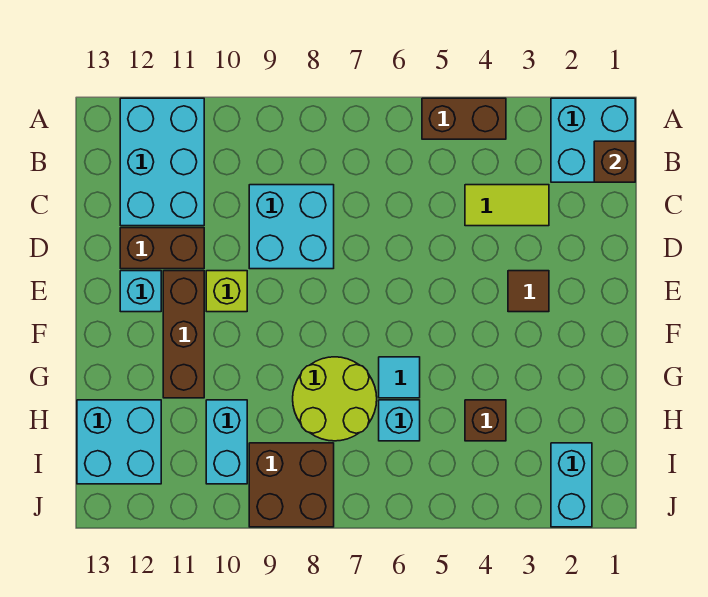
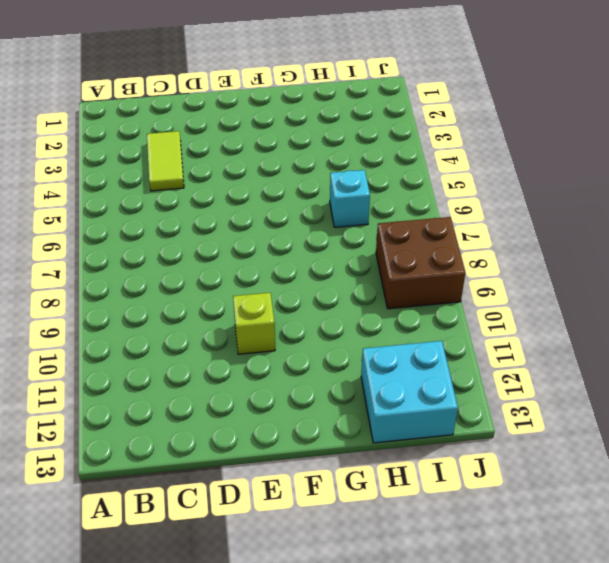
none -> cyan brick A1:B2 level 1
none -> brown brick A4:A5 level 1
none -> cyan brick A11:C12 level 1

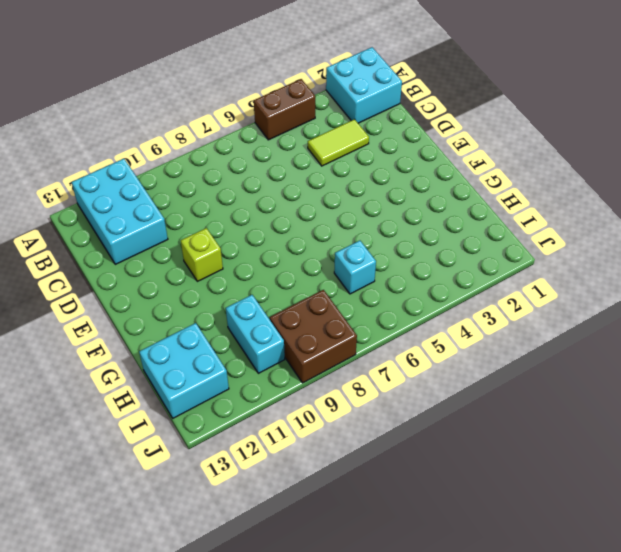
none -> cyan brick C8:D9 level 1
none -> brown brick D11:D12 level 1
none -> brown tile E3 level 1

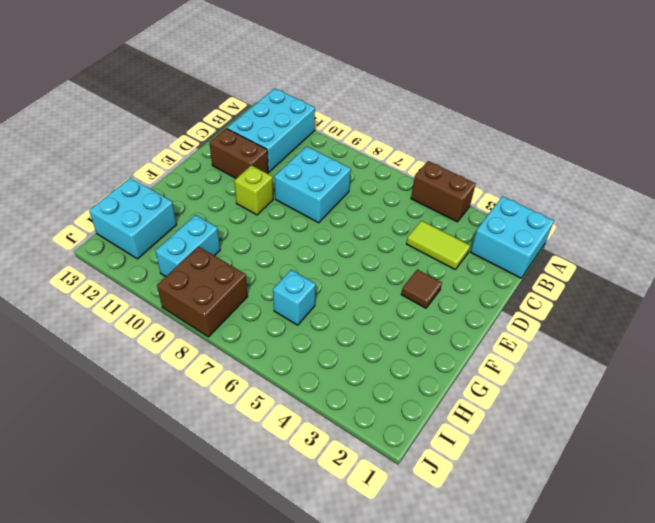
none -> brown brick E11:G11 level 1
none -> cyan brick E12 level 1
none -> cyan tile G6 level 1

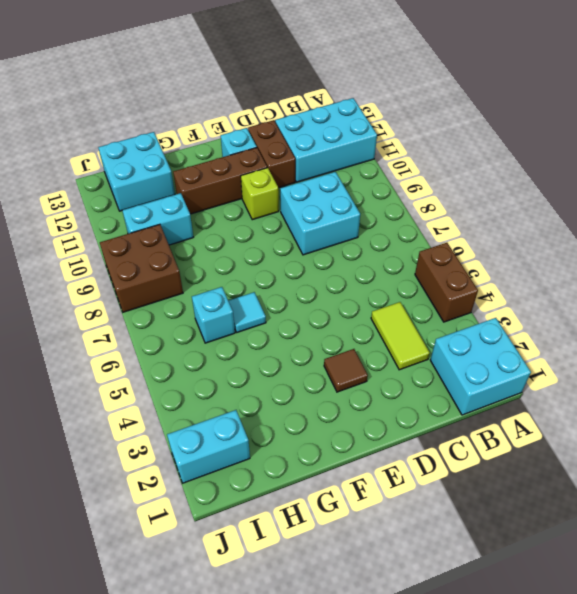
none -> lime round brick G7:H8 level 1
none -> brown brick H4 level 1
none -> brown brick B1 level 2

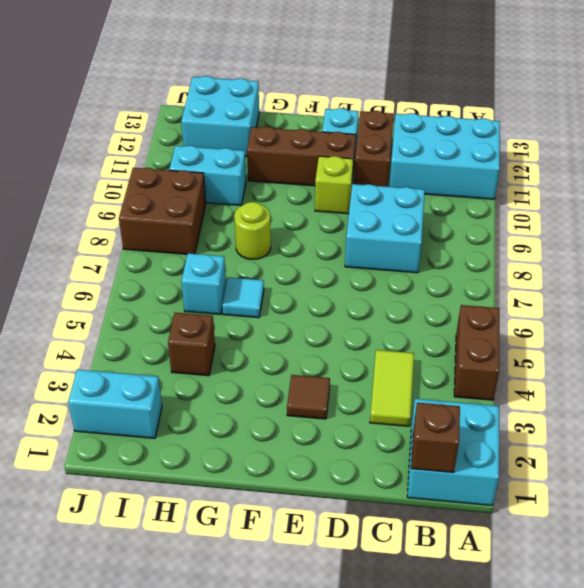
lime round brick G8 level 1 -> lime round brick G7:H8 level 1

